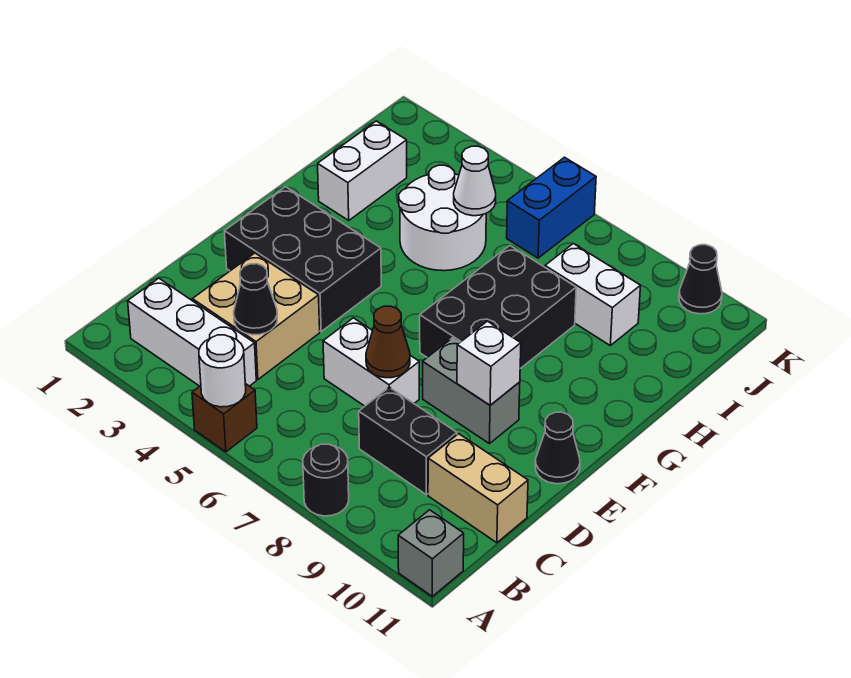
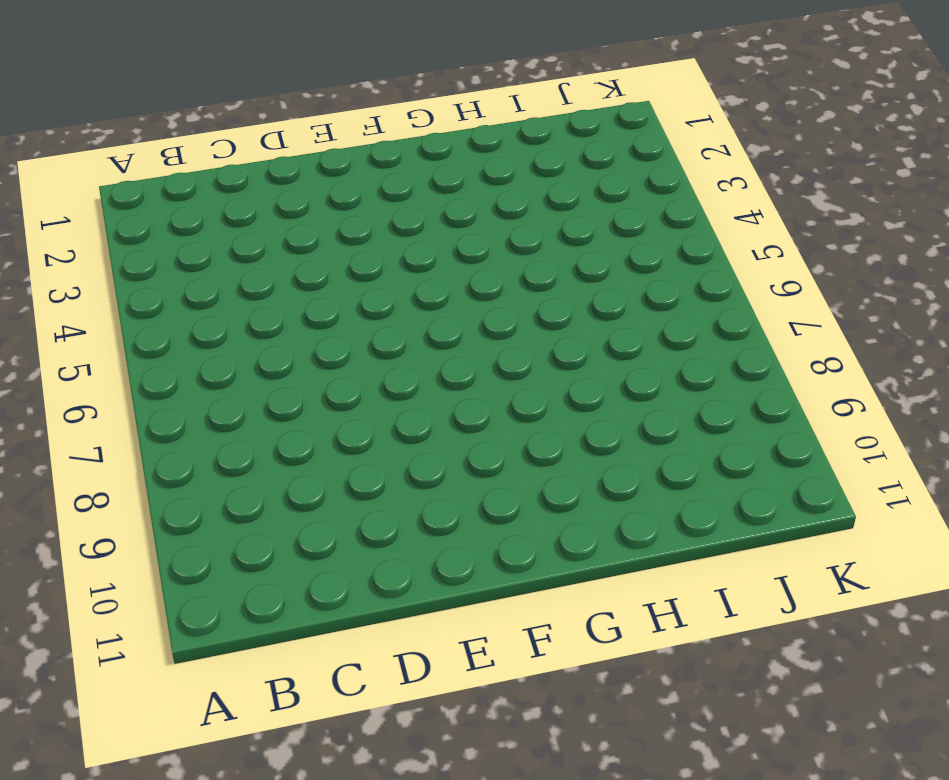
none -> brown brick A5 level 1
none -> black round brick A8 level 1
none -> grey brick A11 level 1

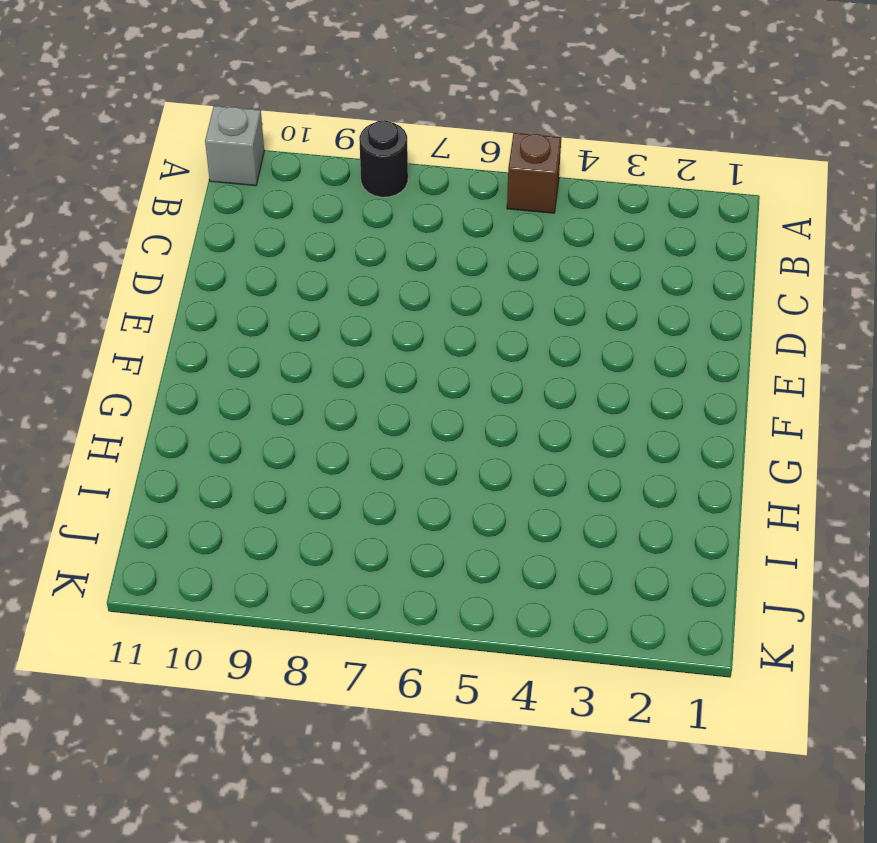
none -> white brick B2:B4 level 1
none -> tan brick C3:D4 level 1
none -> black brick C8:C9 level 1

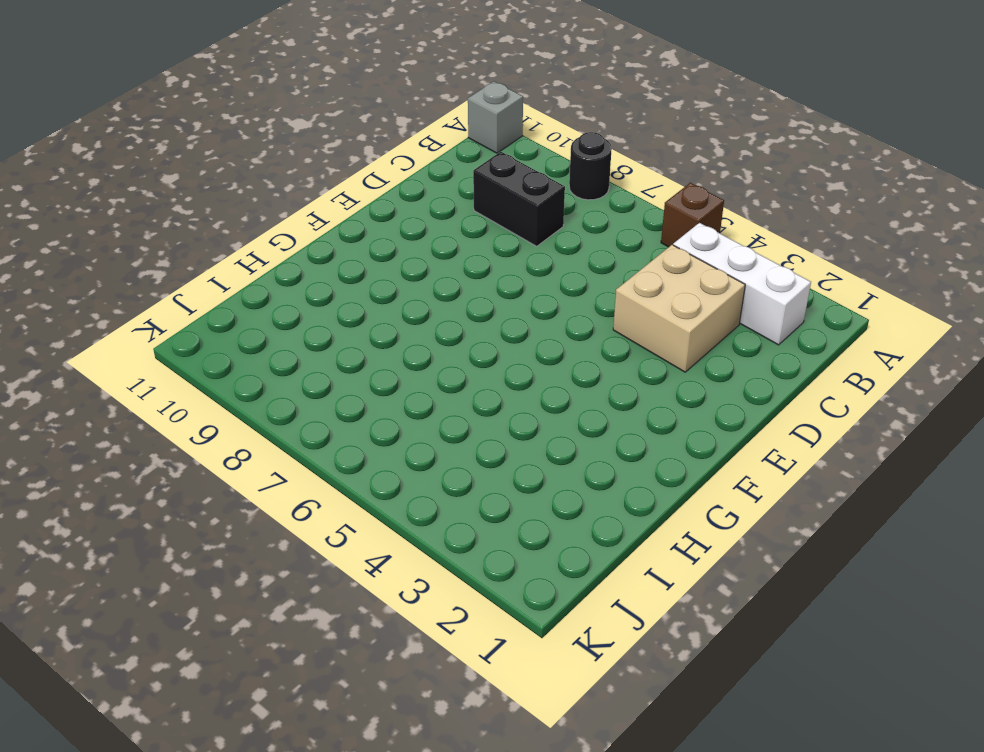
none -> tan brick C10:C11 level 1
none -> white brick D6:D7 level 1
none -> black brick E2:F4 level 1

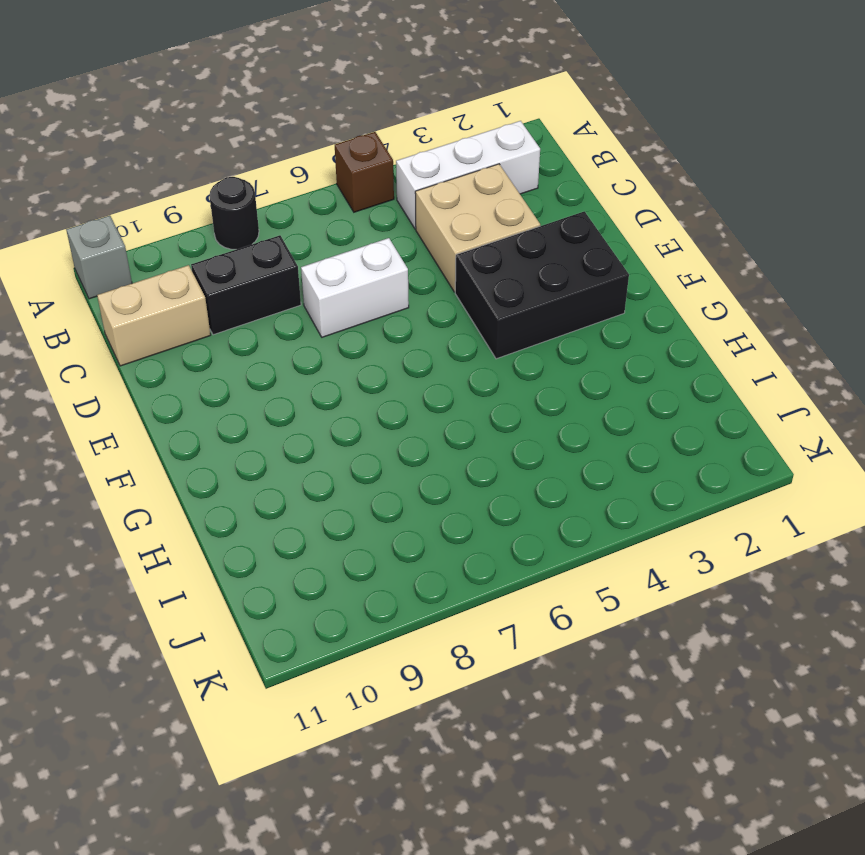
none -> grey brick E8:E9 level 1
none -> black cone E11 level 1
none -> black brick F7:H8 level 1

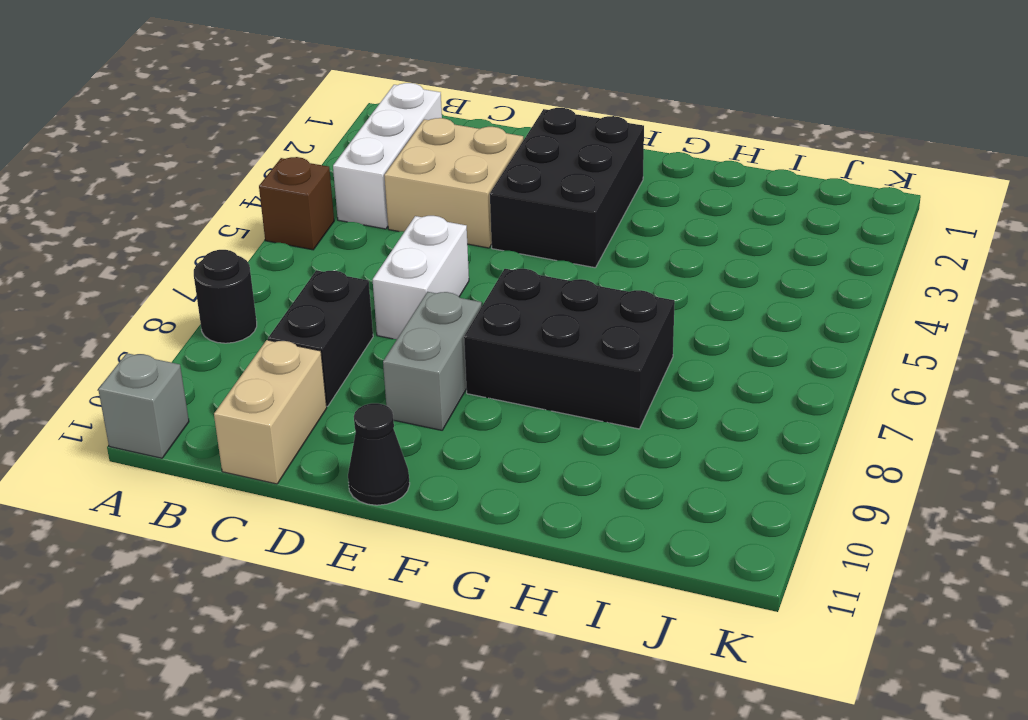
none -> white brick H2:I2 level 1
none -> white round brick H4:I5 level 1
none -> white brick I8:I9 level 1

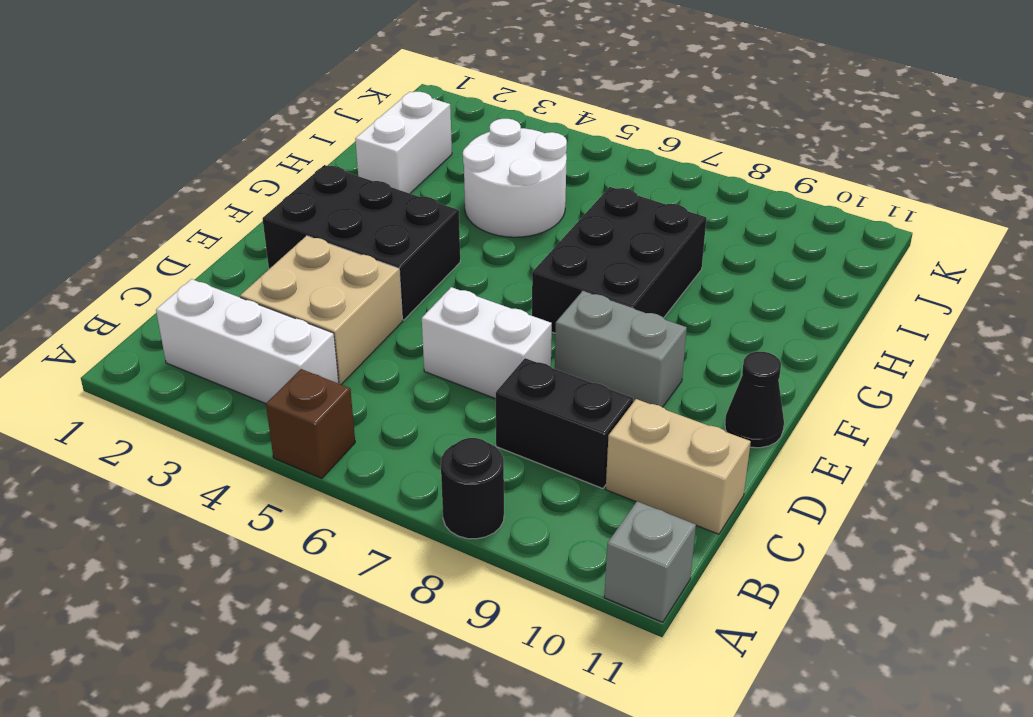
none -> white brick I8:I9 level 1
none -> blue brick J6:K6 level 1
none -> black cone K10 level 1

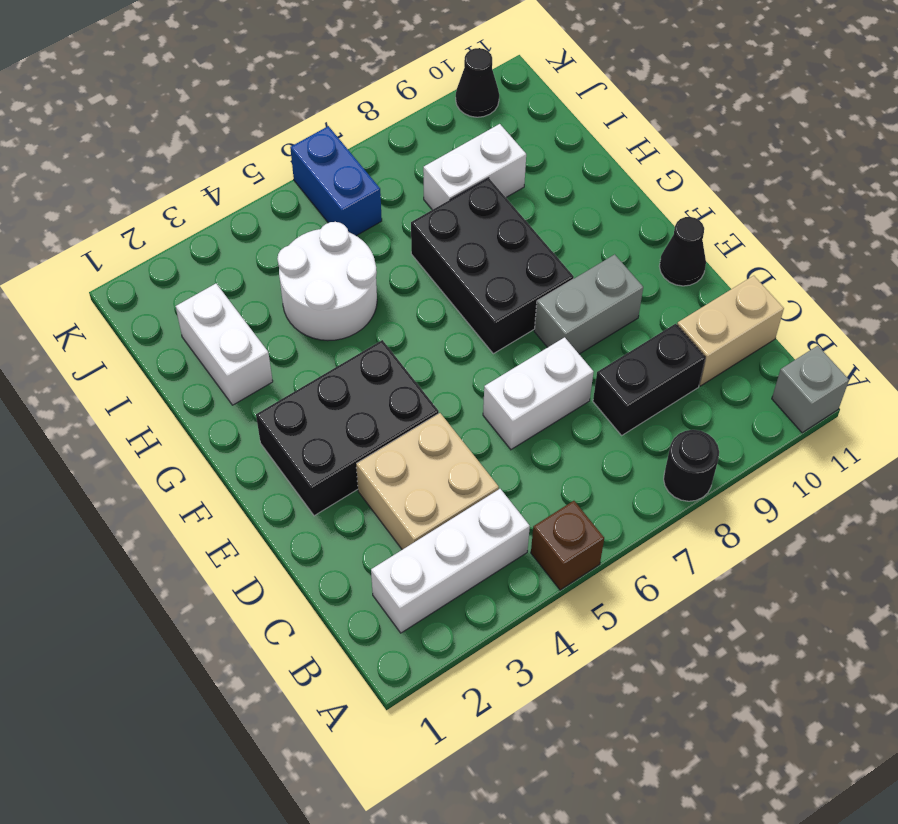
none -> white round brick A5 level 2
none -> black cone C4 level 2
none -> brown cone D7 level 2

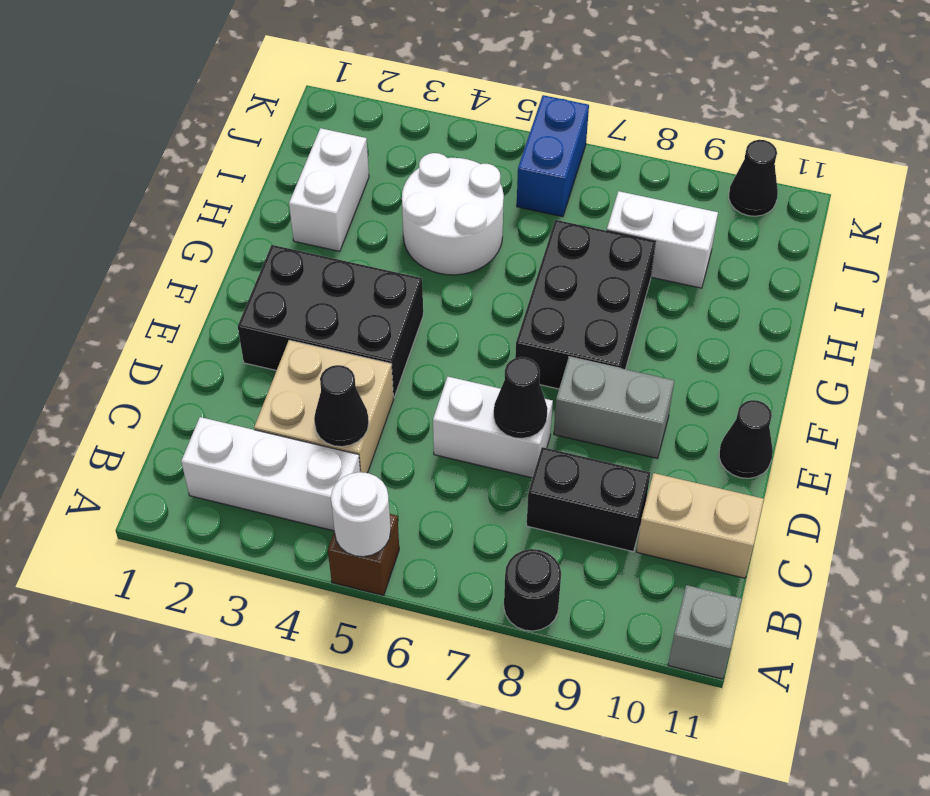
black cone D7 level 2 -> brown cone D7 level 2
none -> white brick E9 level 2
none -> white cone I5 level 2

